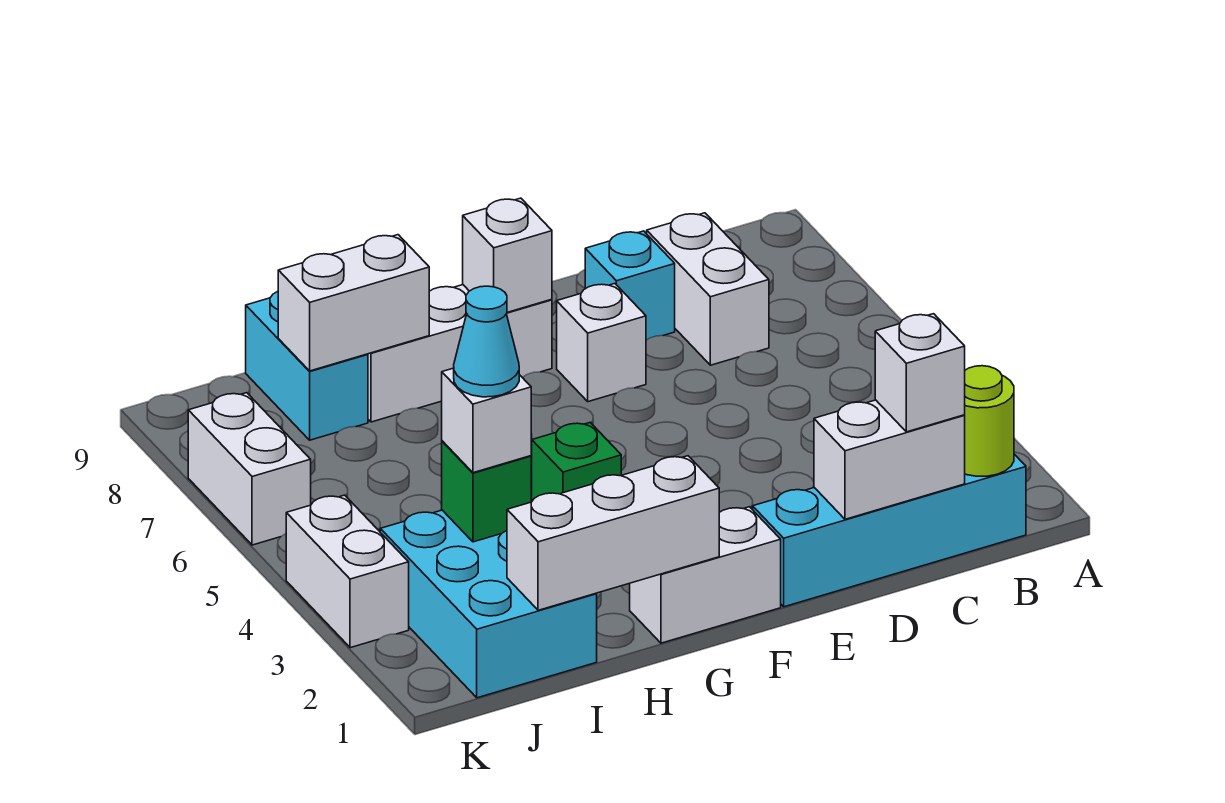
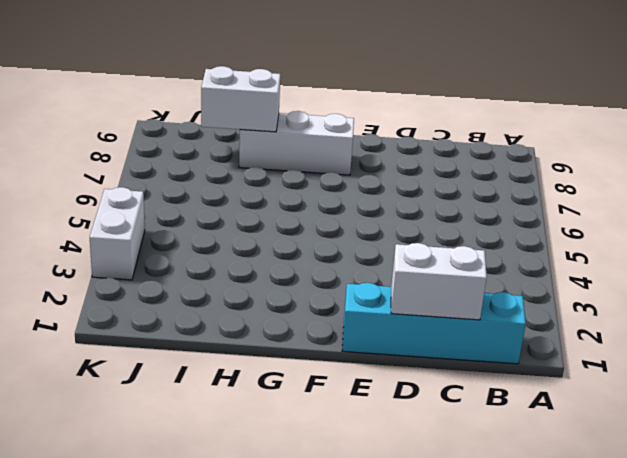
none -> white brick C7:C8 level 1
none -> cyan brick D8 level 1
none -> white brick E7 level 1

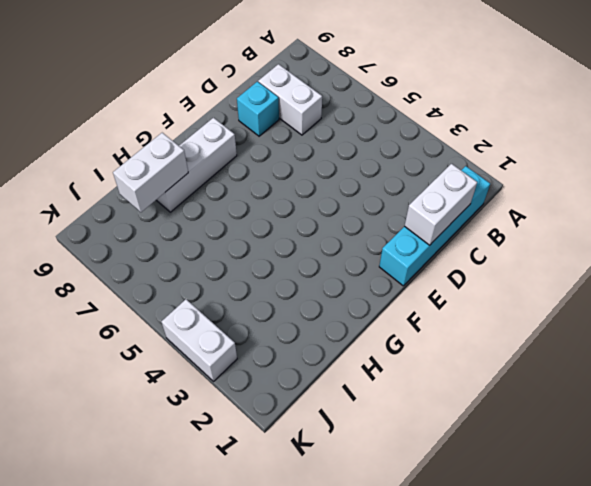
none -> white brick E7 level 1
none -> white brick F1:G1 level 1
none -> green brick G4 level 1

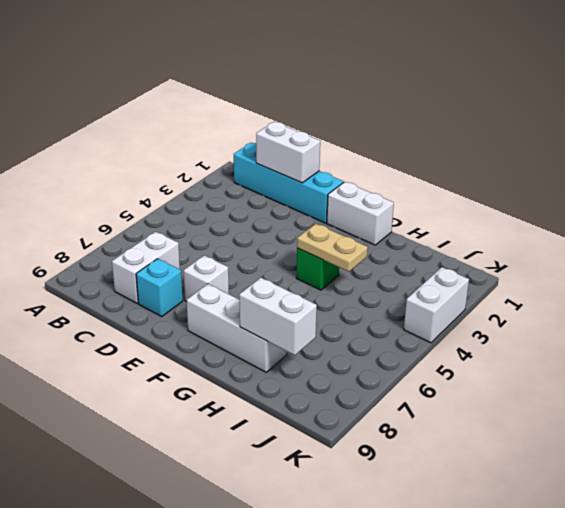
tan plate G4:H4 level 2 -> none
none -> cyan brick I1:J3 level 1
none -> cyan brick I8:I9 level 1
none -> white brick K6:K7 level 1

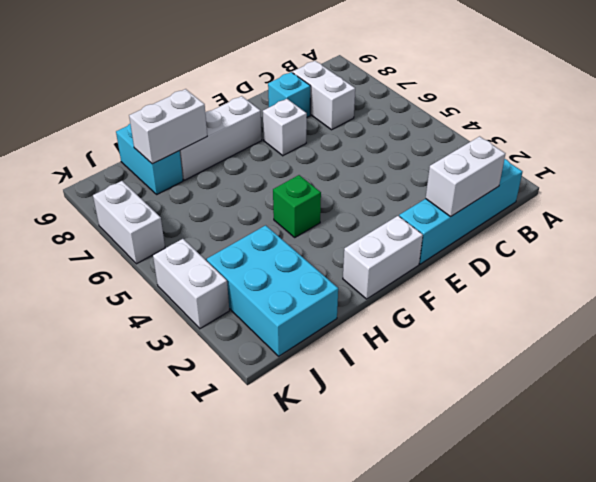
none -> lime round brick B1 level 2
none -> white brick F8 level 2
none -> white brick G1:I1 level 2

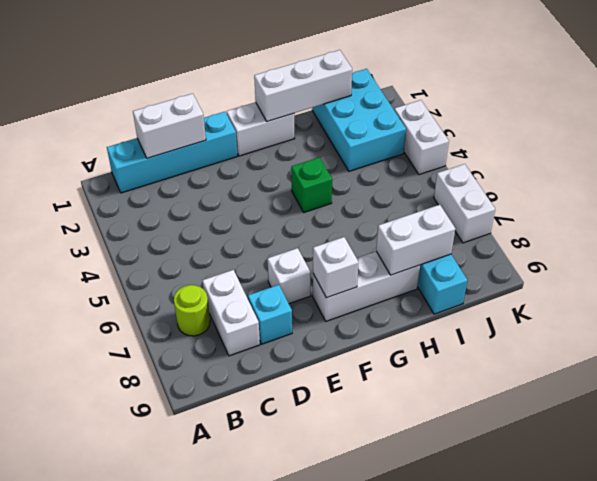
lime round brick B7 level 1 -> lime round brick B1 level 2
none -> green brick I3 level 2
none -> white brick C1 level 3
none -> white brick I3 level 3

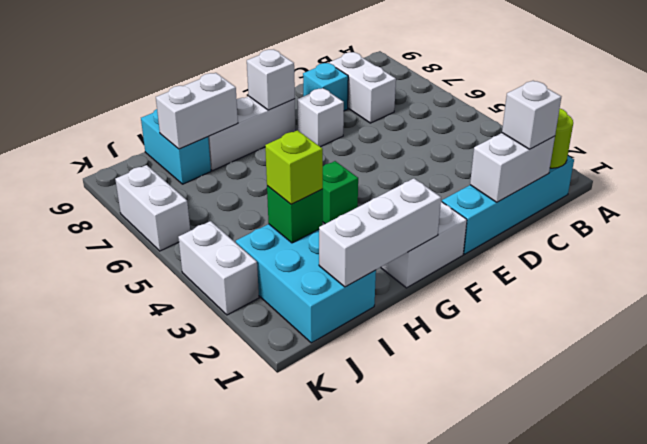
lime brick I3 level 3 -> white brick I3 level 3
none -> cyan cone I3 level 4

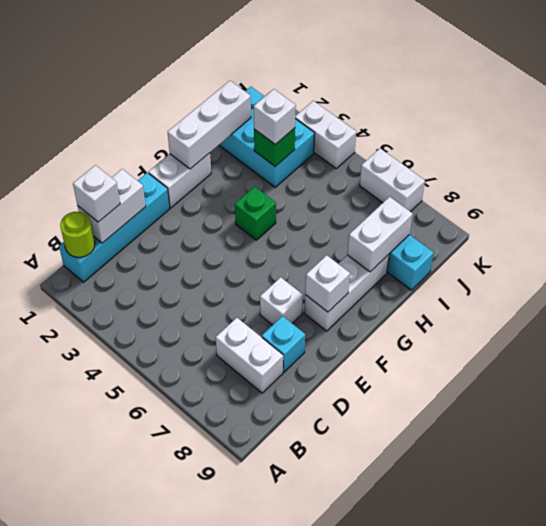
none -> cyan cone I3 level 4

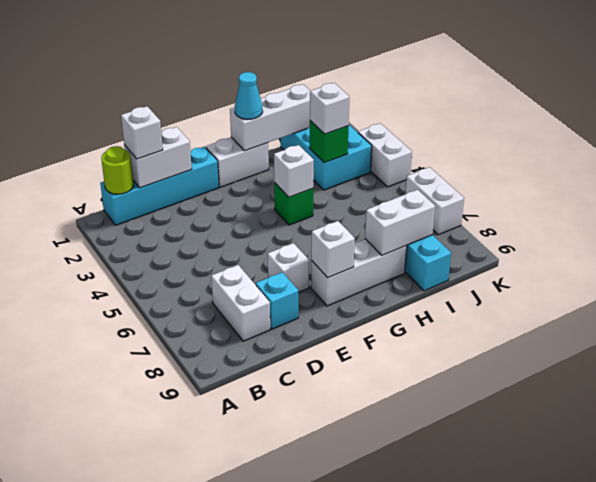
cyan cone G1 level 3 -> cyan cone I3 level 4
white brick G4 level 2 -> none

